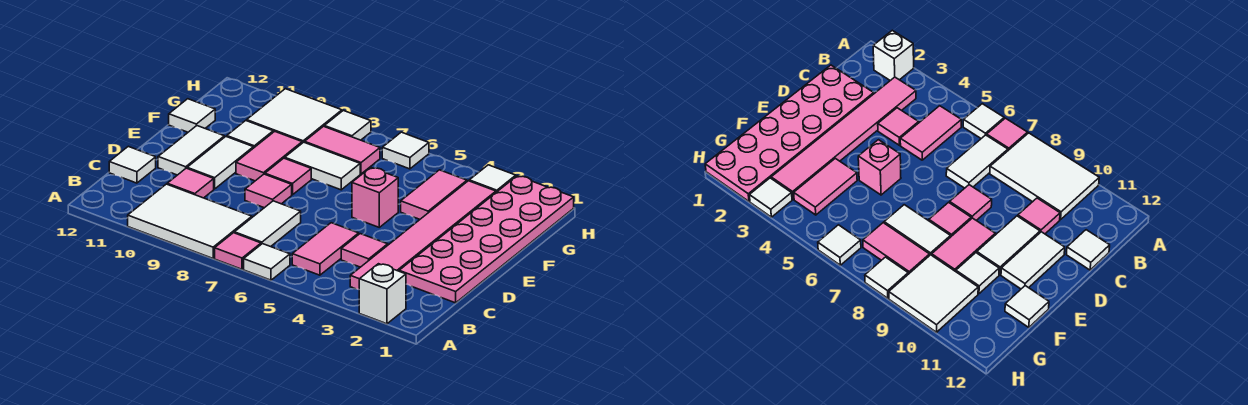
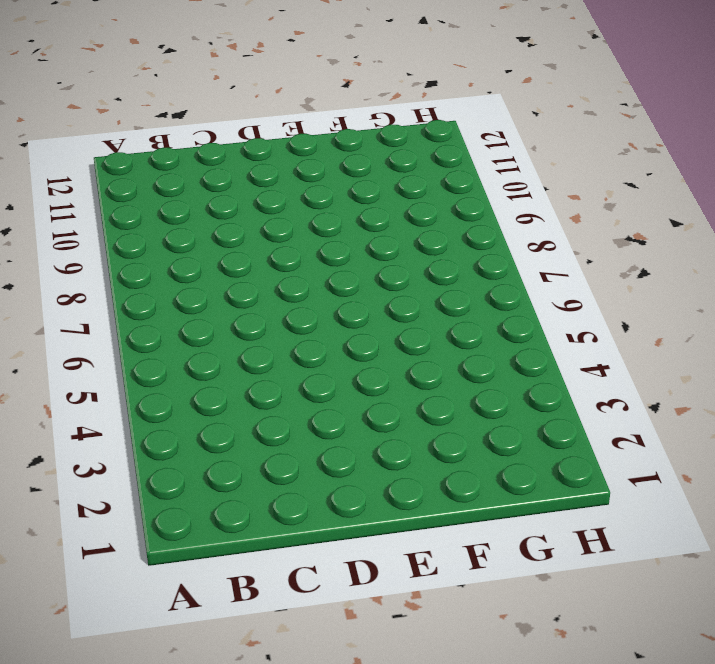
none -> white brick A2 level 1
none -> white tile A6 level 1
none -> pink tile A7 level 1

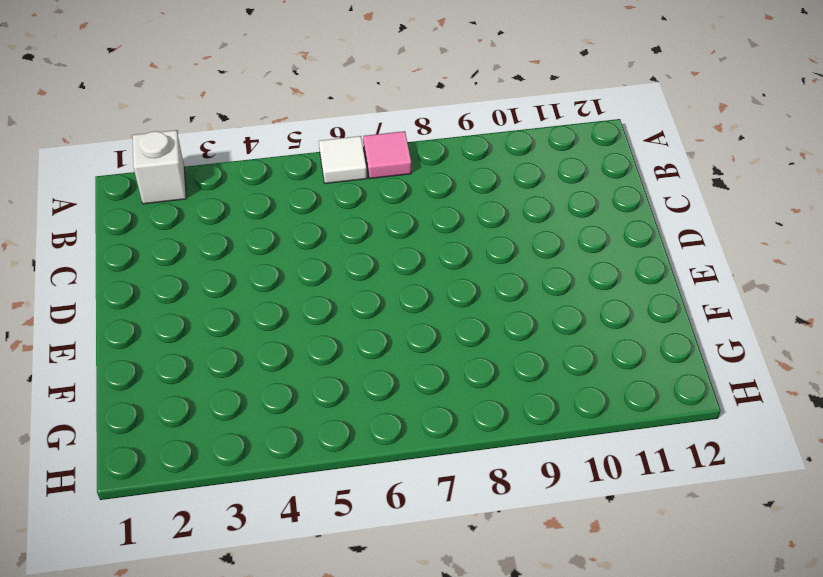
none -> white tile A8:B10 level 1
none -> pink tile B3:G3 level 1
none -> pink tile B5:C5 level 1

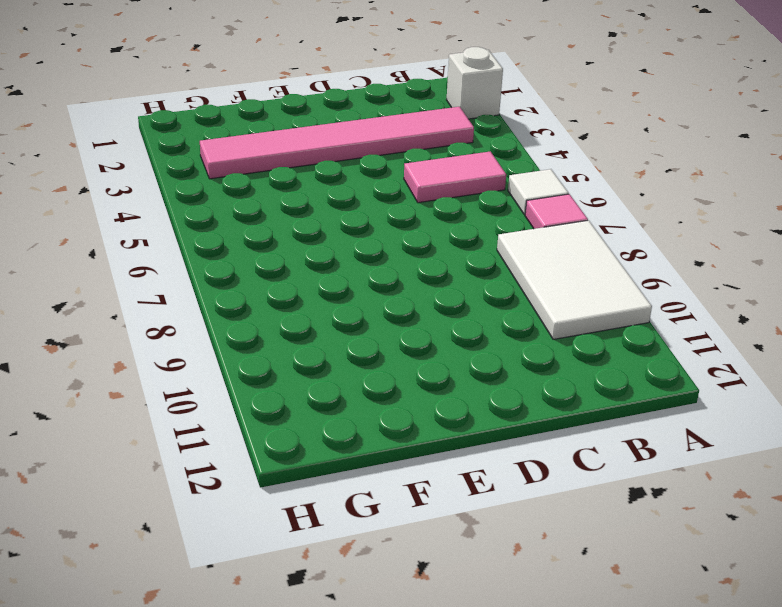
none -> white tile B7:C7 level 1
none -> pink plate C1:H2 level 1
none -> pink tile C4 level 1

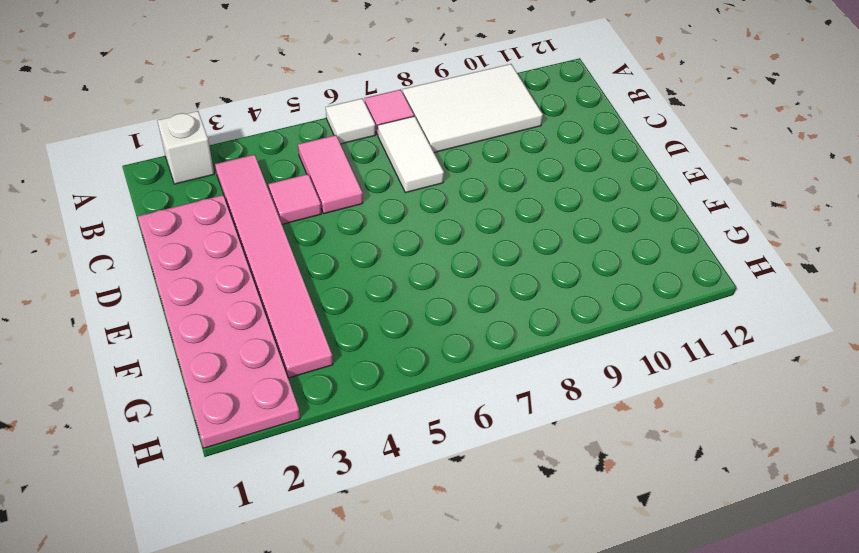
none -> pink tile C10 level 1
none -> white tile C12 level 1
none -> pink tile D8 level 1

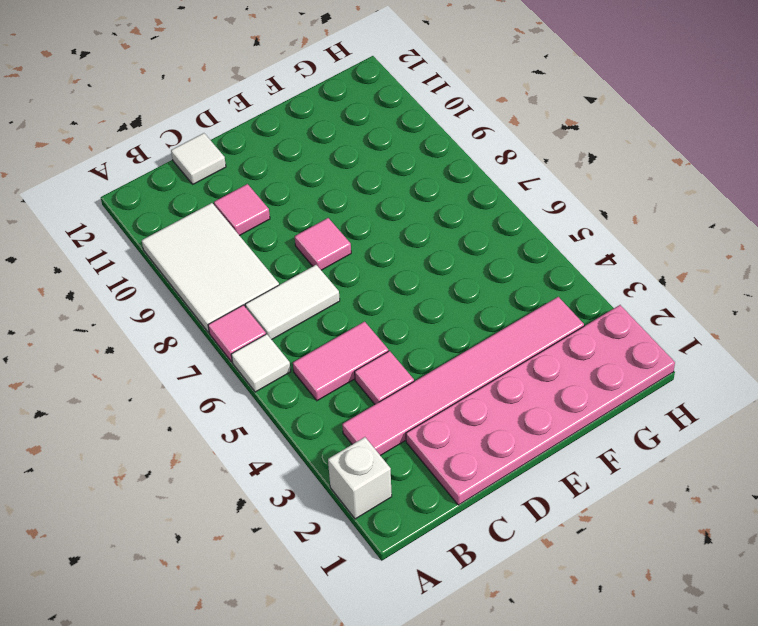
none -> white tile D10:E10 level 1
none -> white tile D11:E11 level 1
none -> pink brick E5 level 1

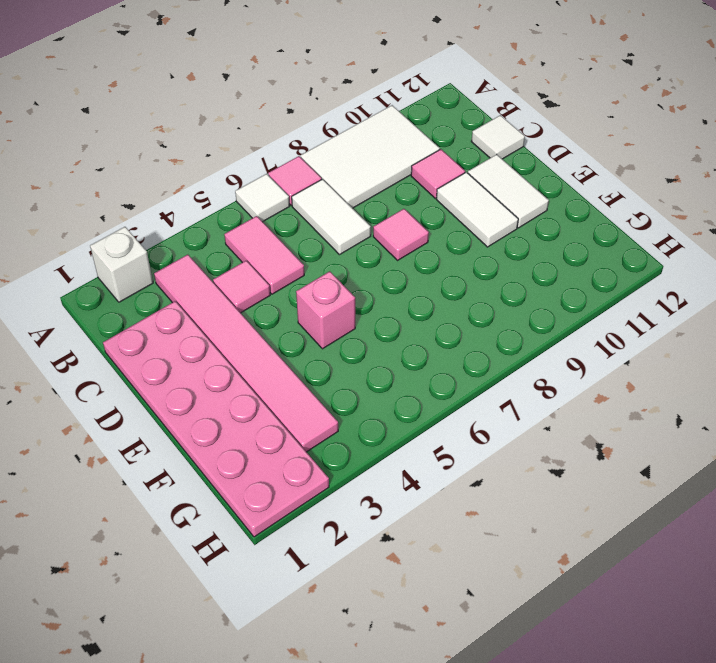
none -> pink tile E8 level 1
none -> pink tile E9:F9 level 1
none -> pink tile F4:G4 level 1

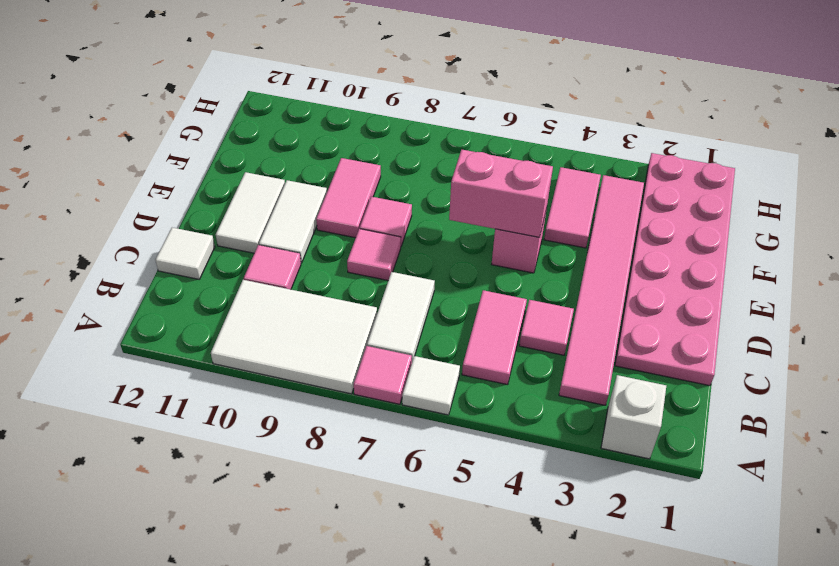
pink brick E5:E6 level 2 -> none
none -> white tile F7:F8 level 1
none -> white tile F10 level 1
none -> white tile F12 level 1

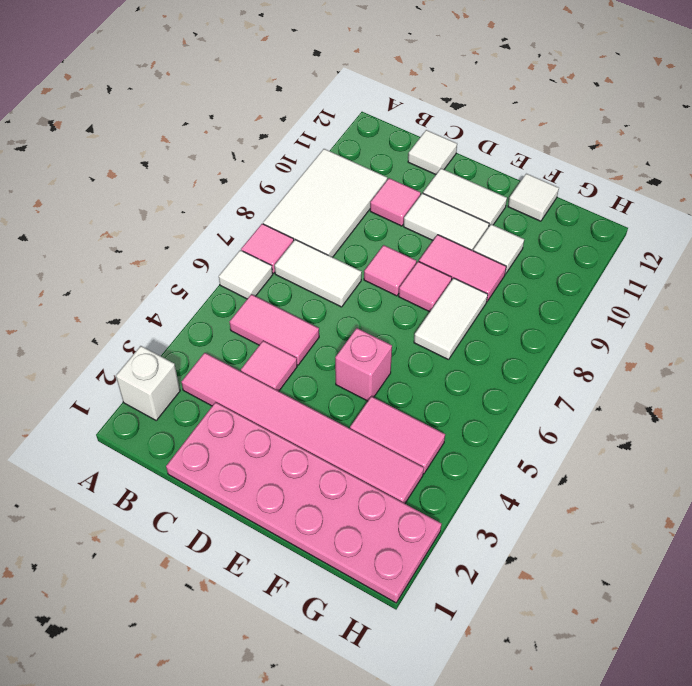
none -> pink tile G7:G8 level 1
none -> white tile G9:H10 level 1
none -> white tile H3 level 1

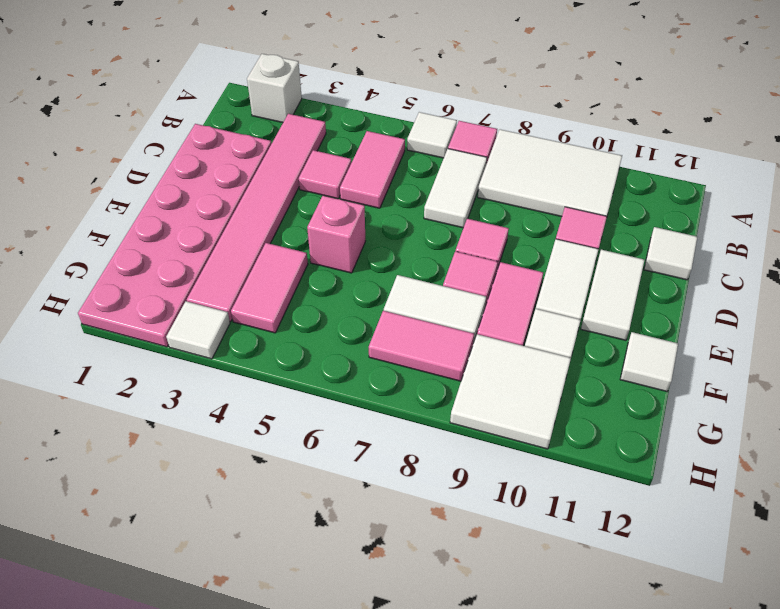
none -> white tile H6 level 1
none -> white tile H8 level 1

